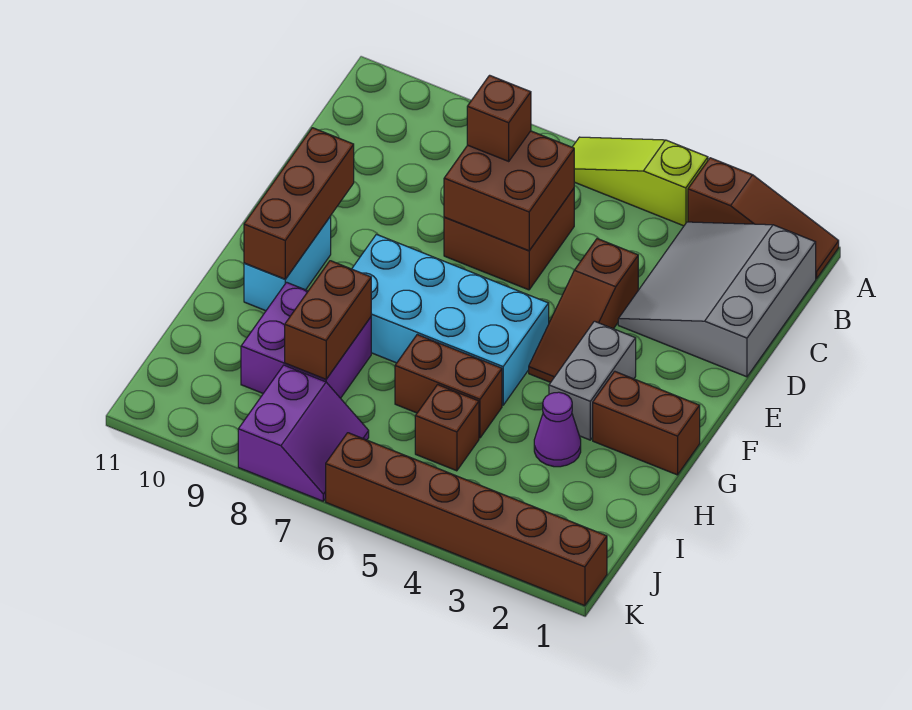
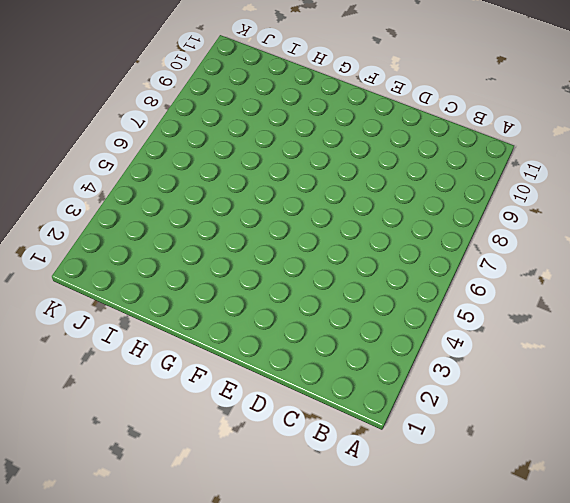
none -> brown slope A1:A3 level 1 top 3
none -> lime slope A4:A6 level 1 top 4
none -> grey slope B1:D3 level 1 top 1

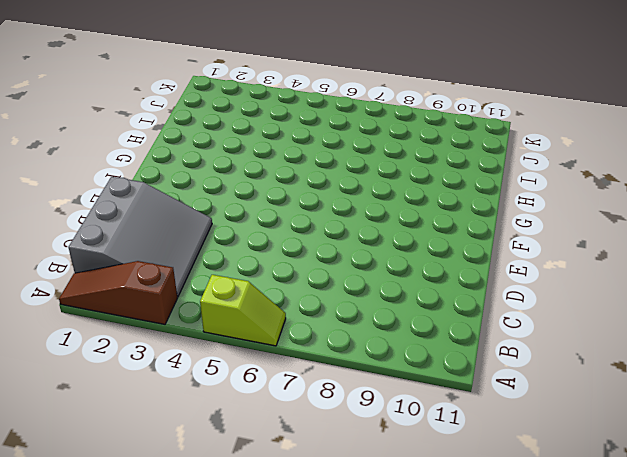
lime slope A5:A6 level 1 top 5 -> lime slope A4:A6 level 1 top 4
none -> brown brick C6:D7 level 1
none -> brown slope D4:F4 level 1 top D
none -> grey brick F3:G3 level 1

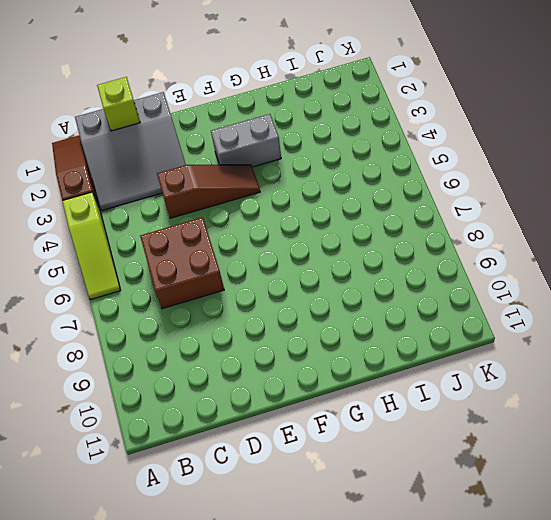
lime brick C1 level 2 -> none
none -> cyan brick F5:G8 level 1
none -> cyan brick F10:G10 level 1
none -> brown brick G1:G2 level 1

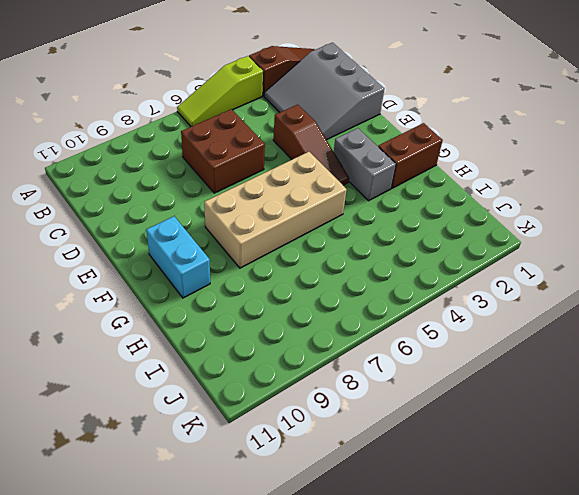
tan brick F5:G8 level 1 -> cyan brick F5:G8 level 1
none -> purple cone H3 level 1
none -> brown brick H5:H6 level 1
none -> purple brick H8:I9 level 1

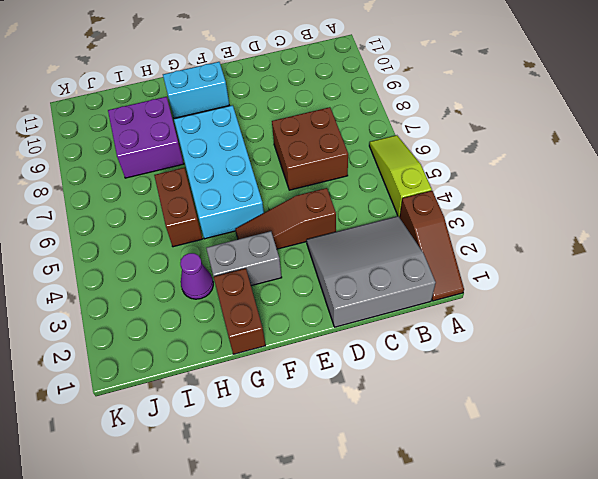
none -> brown brick I5 level 1
none -> purple slope J7:K8 level 1 top 8
none -> brown brick K1:K6 level 1

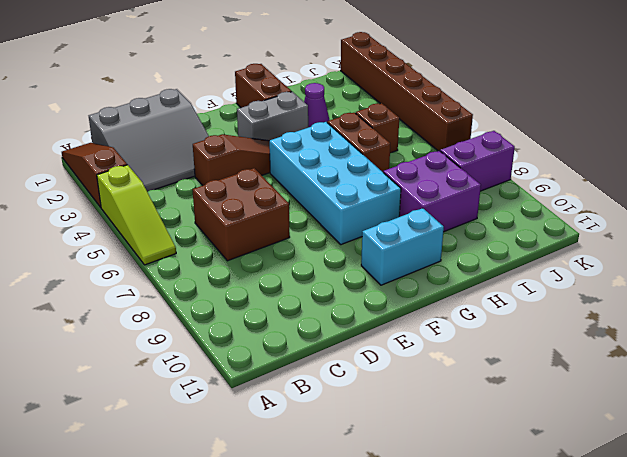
none -> brown brick C6:D7 level 2
none -> brown brick E10:G10 level 2
none -> brown brick H8:I8 level 2

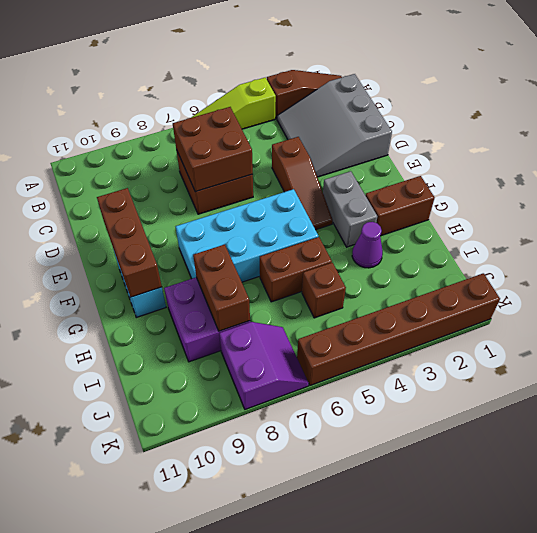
none -> brown brick C7 level 3

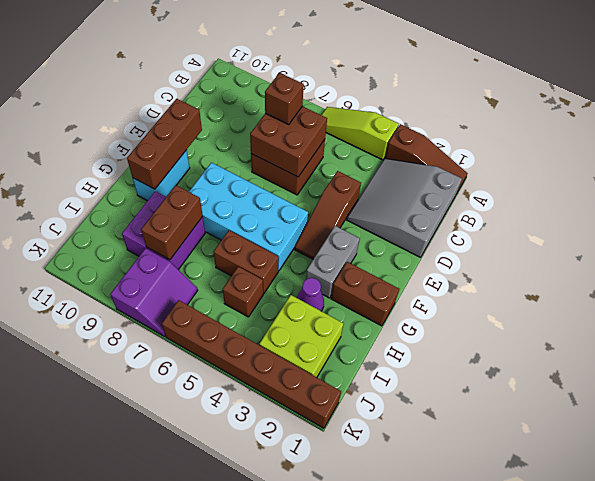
lime brick I2:J3 level 1 -> none

